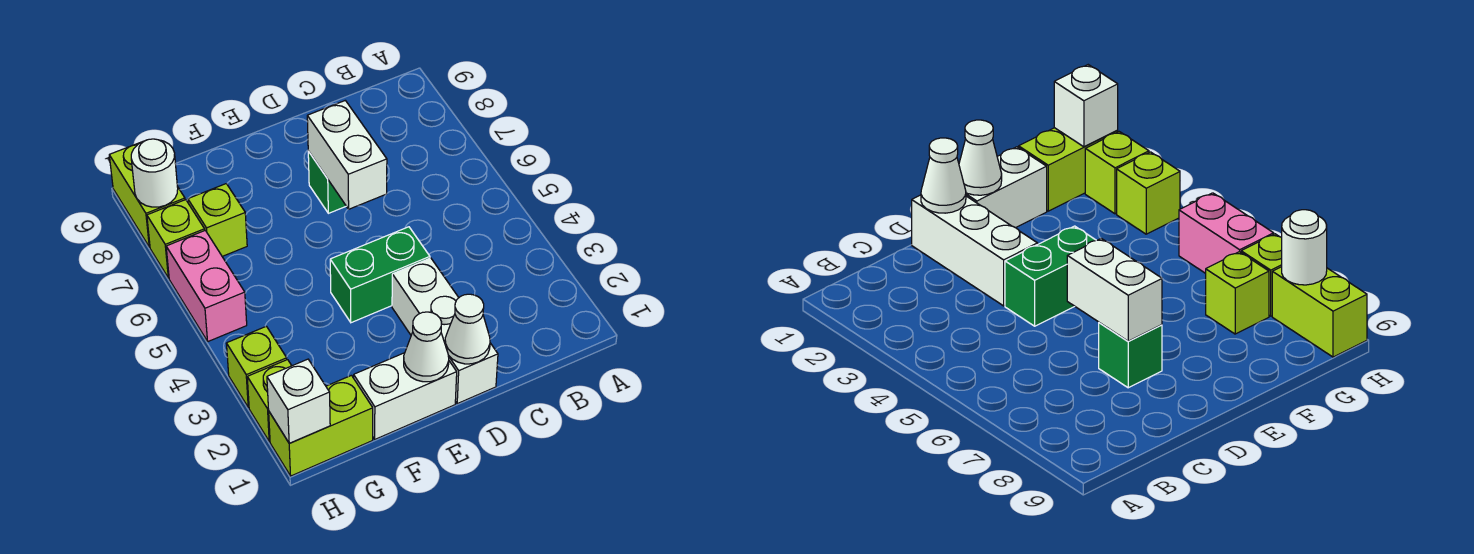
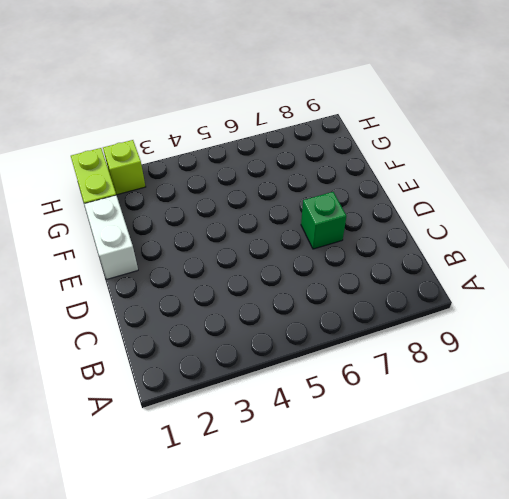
none -> white brick D1:D3 level 1
none -> green brick D4:E4 level 1
none -> lime brick G7 level 1

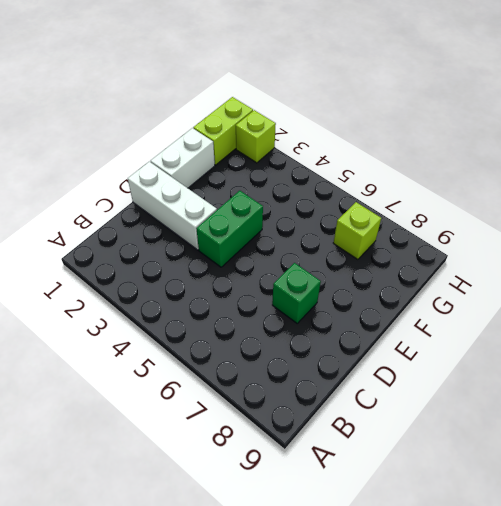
none -> lime brick H3 level 1
none -> pink brick H5:H6 level 1
none -> lime brick H7 level 1

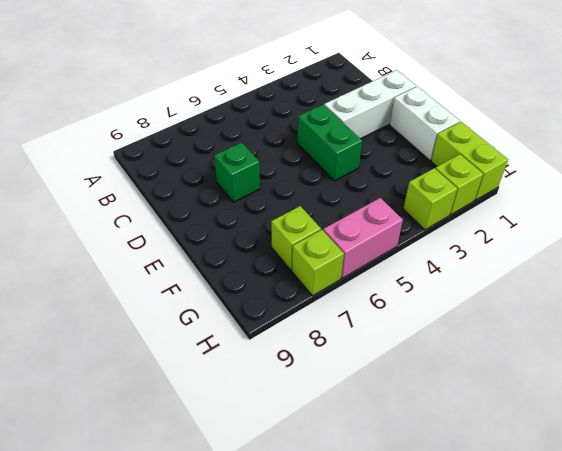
none -> lime brick H8:H9 level 1
none -> white cone D1 level 2
none -> white brick D6:D7 level 2

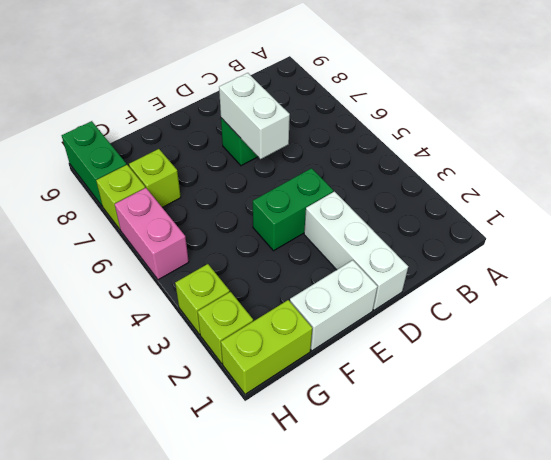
green brick H8:H9 level 1 -> lime brick H8:H9 level 1
none -> white cone D1 level 2
none -> white cone E1 level 2
none -> white brick H1 level 2

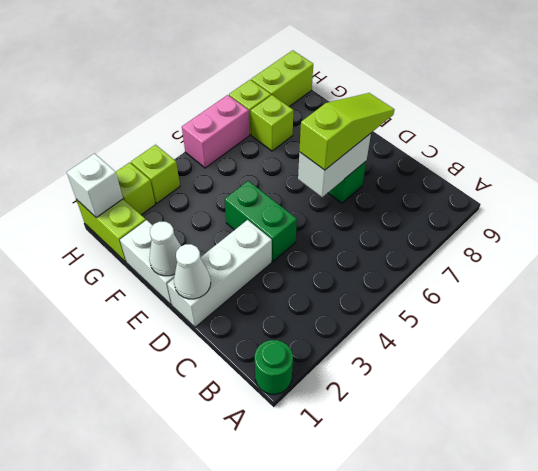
green round brick A1 level 1 -> none
lime slope D6:D8 level 3 top 6 -> none
none -> white round brick H8 level 2

